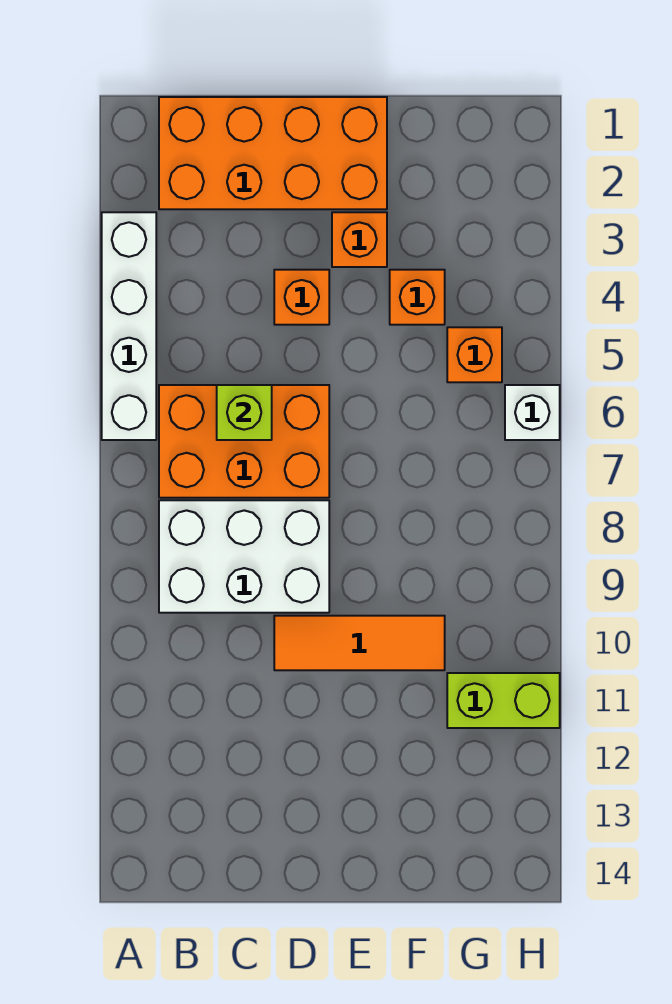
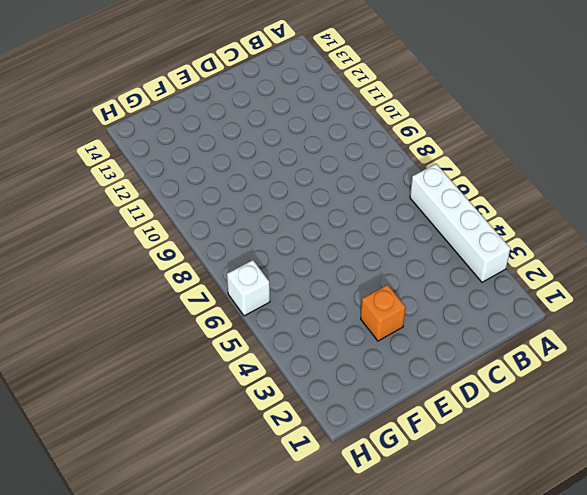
none -> orange brick B1:E2 level 1
none -> orange brick B6:D7 level 1
none -> white brick B8:D9 level 1

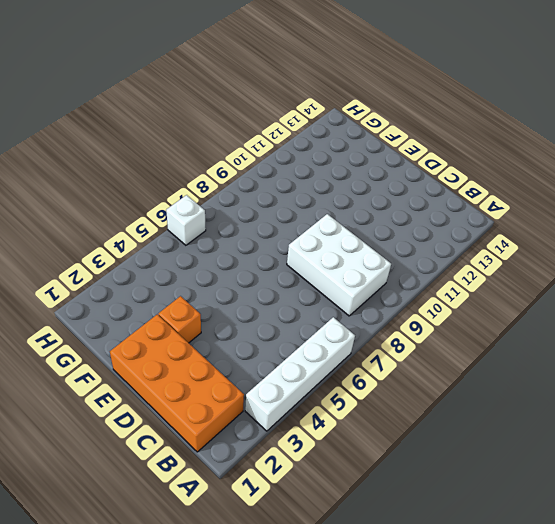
none -> orange brick B6:D7 level 1
none -> orange brick D4 level 1
none -> orange tile D10:F10 level 1

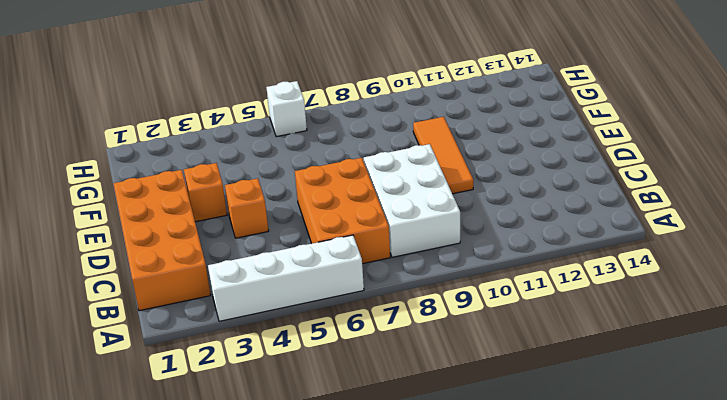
none -> orange brick F4 level 1
none -> orange brick G5 level 1
none -> lime brick G11:H11 level 1

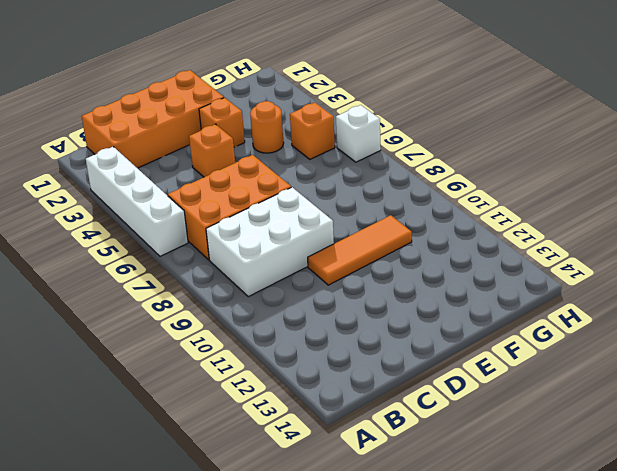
orange round brick F4 level 1 -> orange brick F4 level 1
none -> lime brick G11:H11 level 1
none -> lime brick C6 level 2

